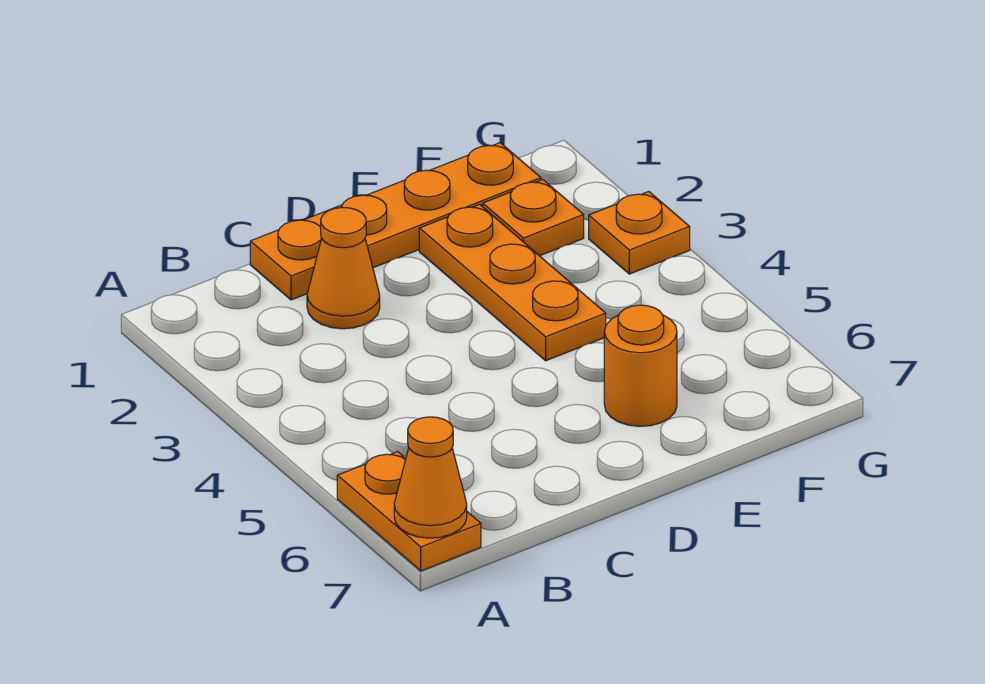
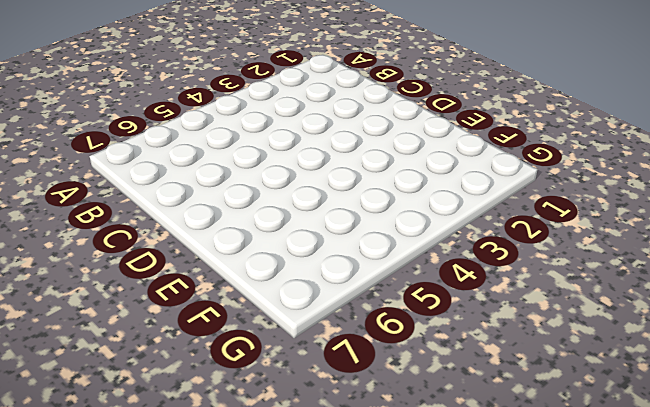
none -> orange plate A6:A7 level 1
none -> orange plate C1:F1 level 1

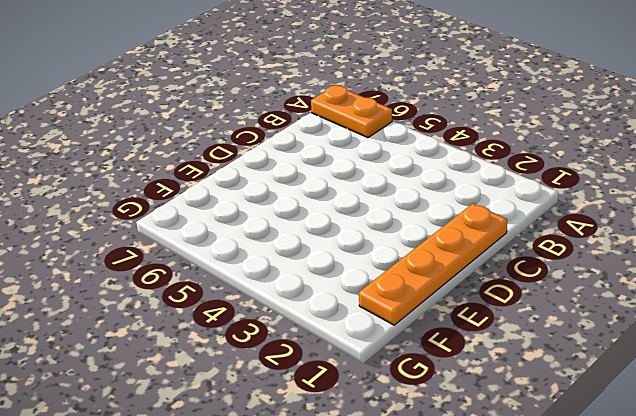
none -> orange cone C2 level 1
none -> orange plate E2:E4 level 1

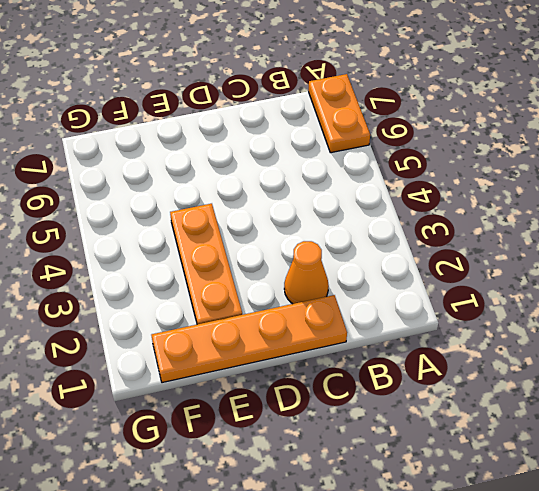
none -> orange round brick E6 level 1
none -> orange plate F2 level 1

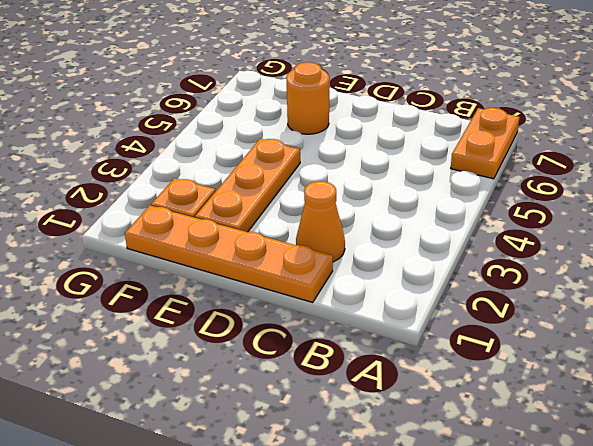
none -> orange plate G3 level 1
none -> orange cone A7 level 2

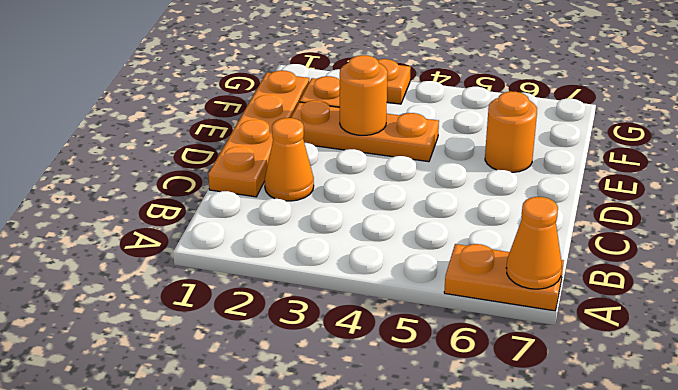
orange round brick E3 level 2 -> none

